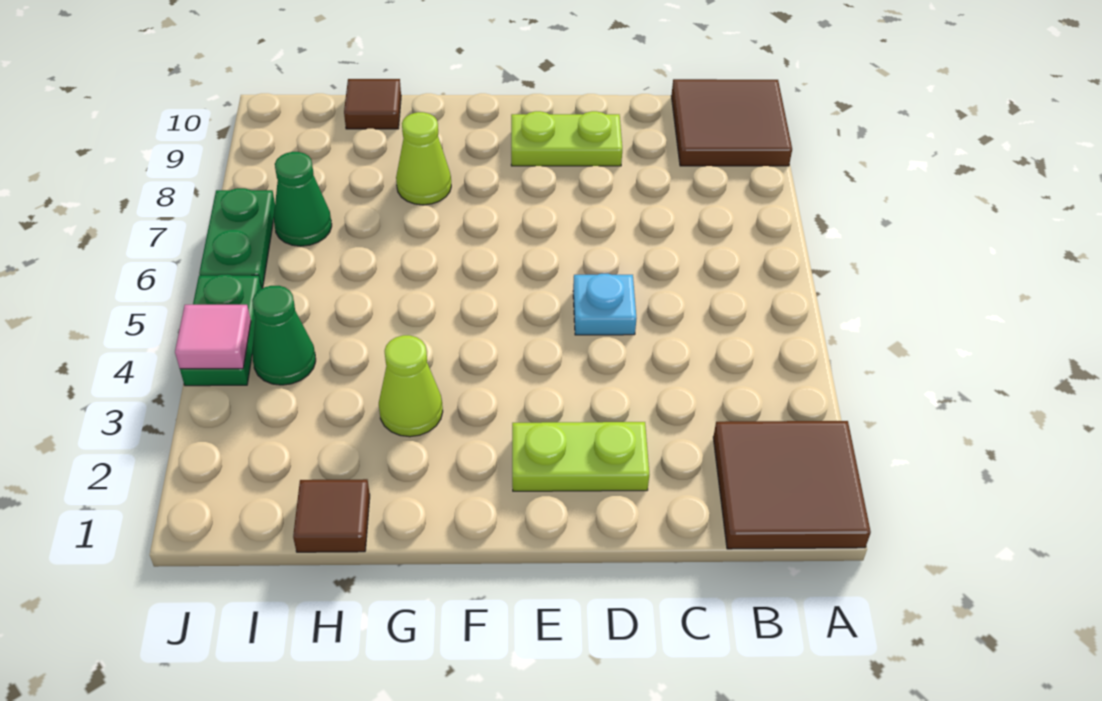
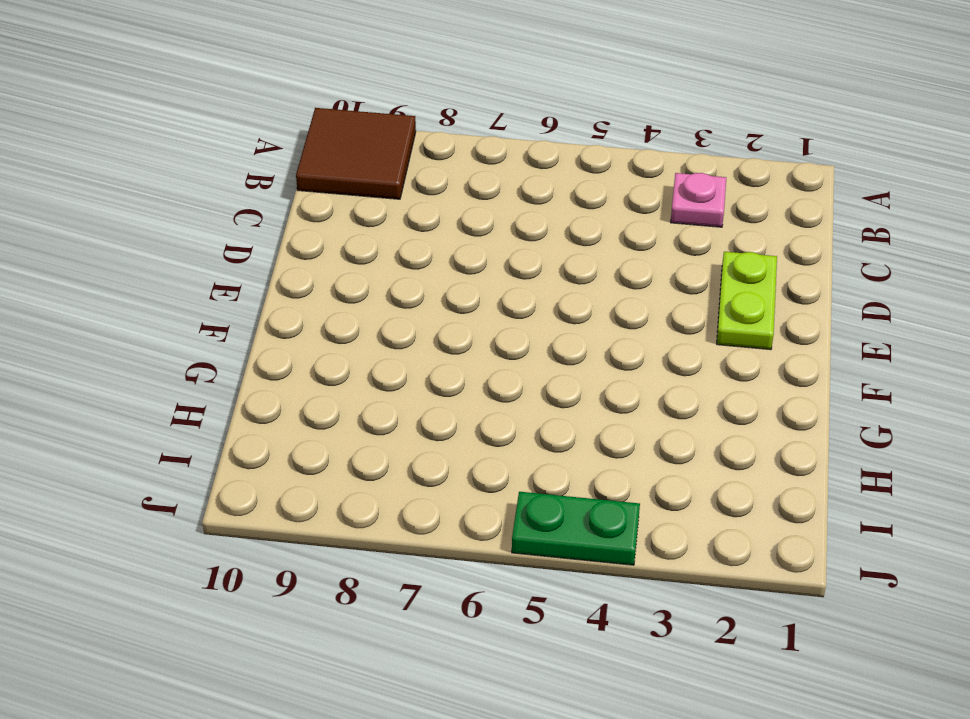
pink plate B3 level 1 -> none
none -> brown tile A1:B2 level 1
none -> cyan plate D5 level 1
none -> lime plate D9:E9 level 1

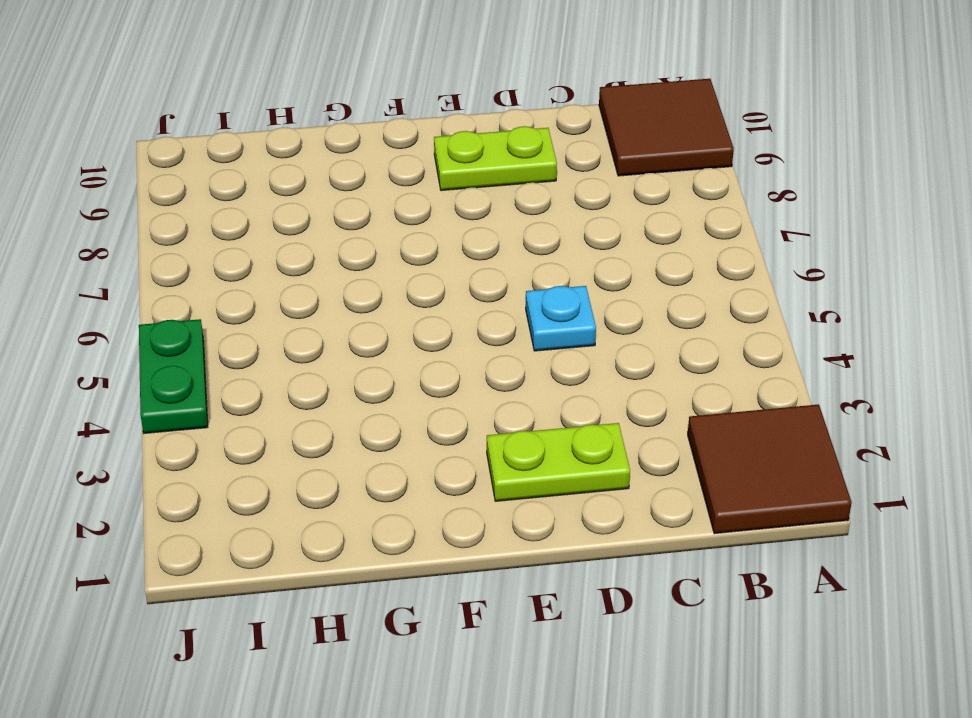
none -> lime cone G3 level 1
none -> lime cone G8 level 1
none -> brown tile H1 level 1

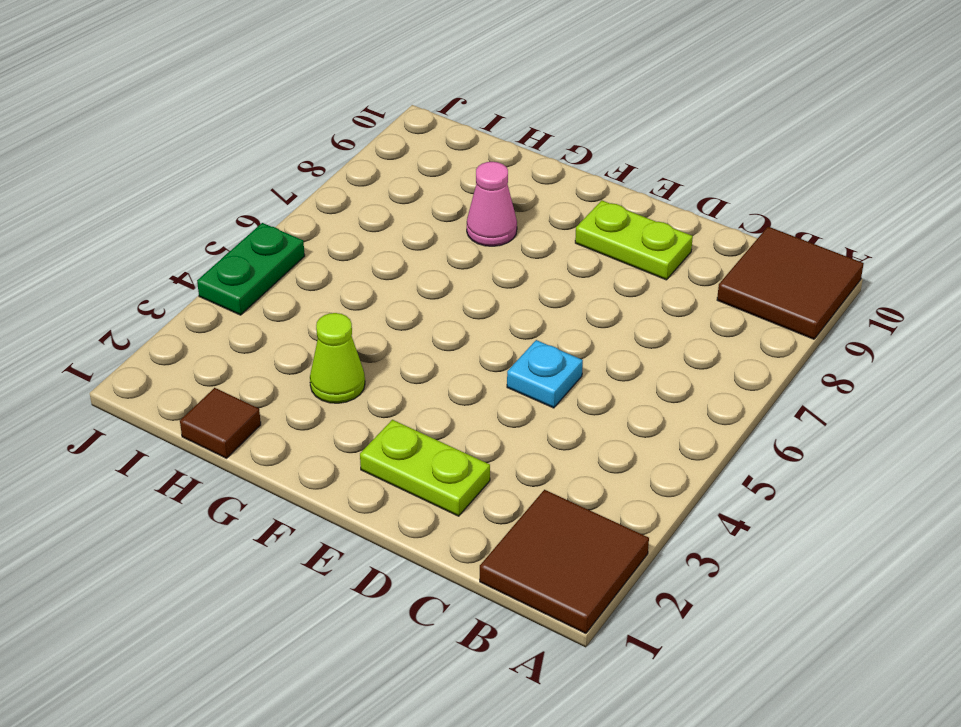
pink cone G8 level 1 -> lime cone G8 level 1
none -> brown tile H10 level 1
none -> green cone I4 level 1
none -> green cone I7 level 1

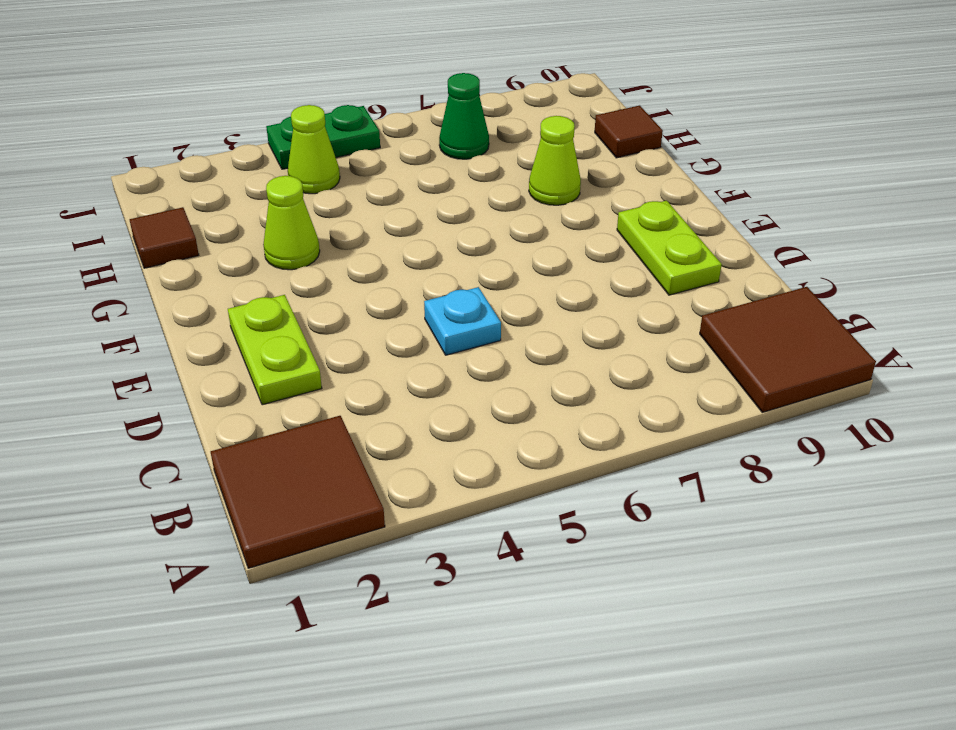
lime cone I4 level 1 -> green cone I4 level 1
none -> green plate J6:J7 level 1
none -> pink tile J4 level 2

